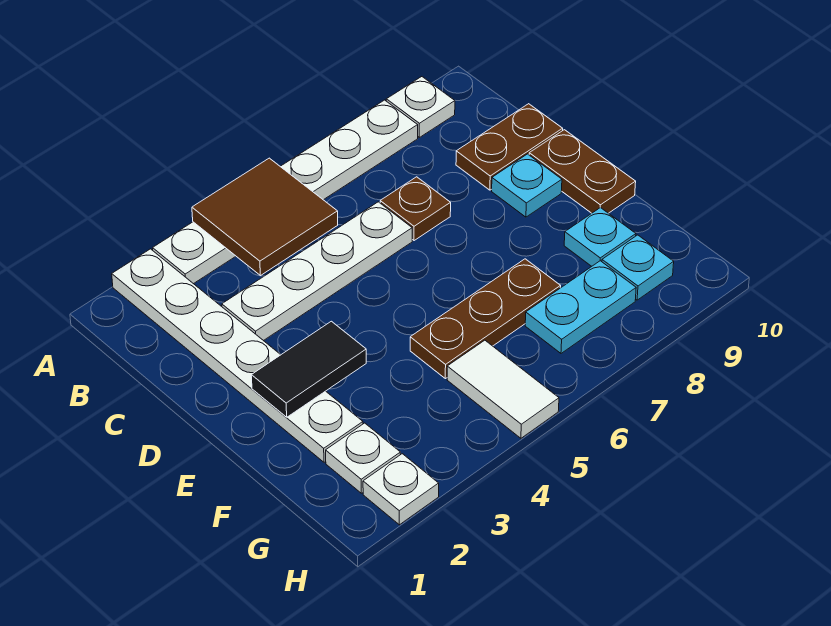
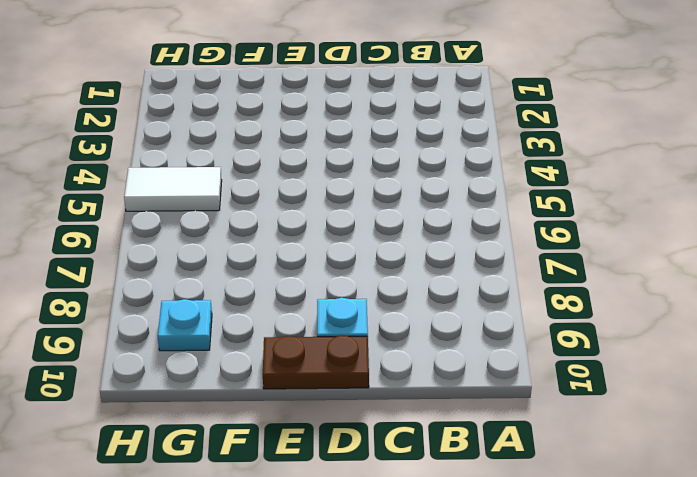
none -> white plate A2:F2 level 1
none -> white plate A3:A8 level 1
none -> white plate A9 level 1

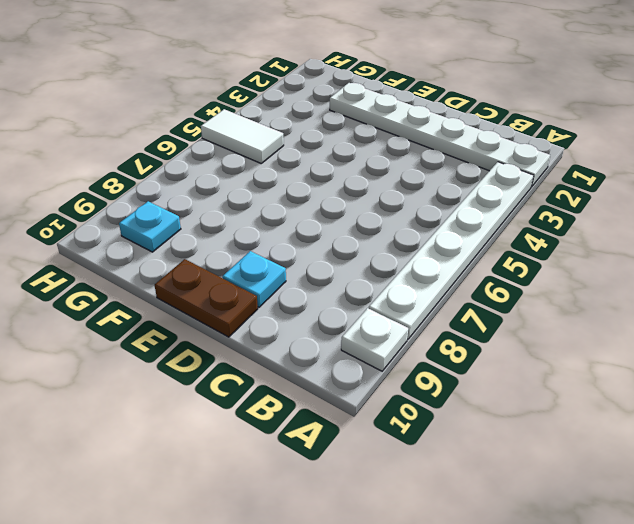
none -> white plate C3:C6 level 1
none -> brown plate C7 level 1
none -> brown plate C9:C10 level 1

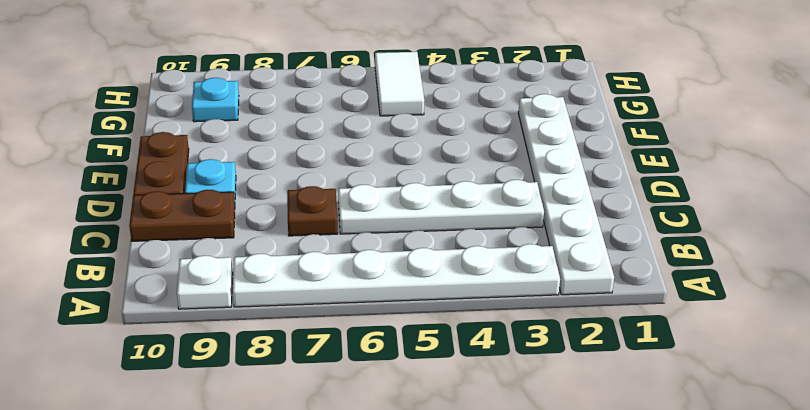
none -> brown plate F5:F7 level 1
none -> cyan plate F9 level 1
none -> white plate G2 level 1

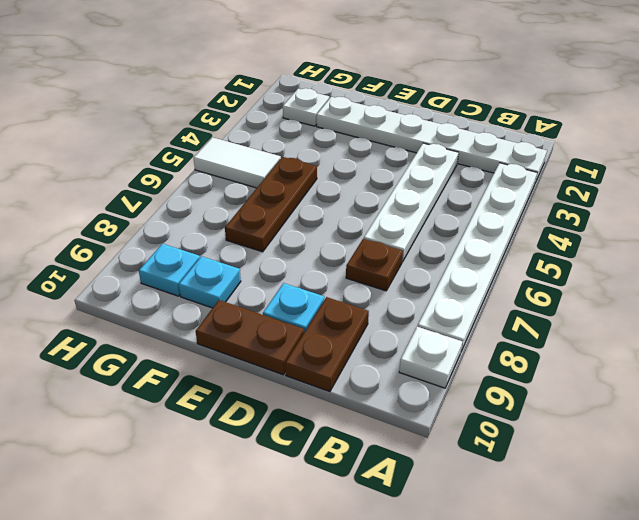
none -> cyan plate G7:G8 level 1
none -> white plate H2 level 1
none -> brown tile A4:B5 level 2

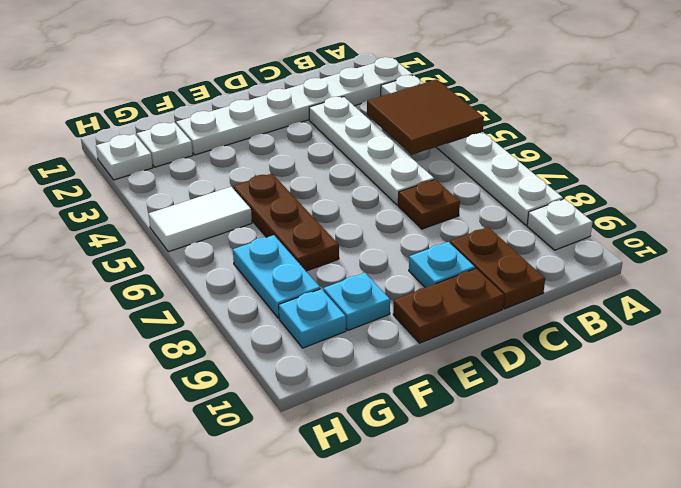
none -> black tile E2:E3 level 2

